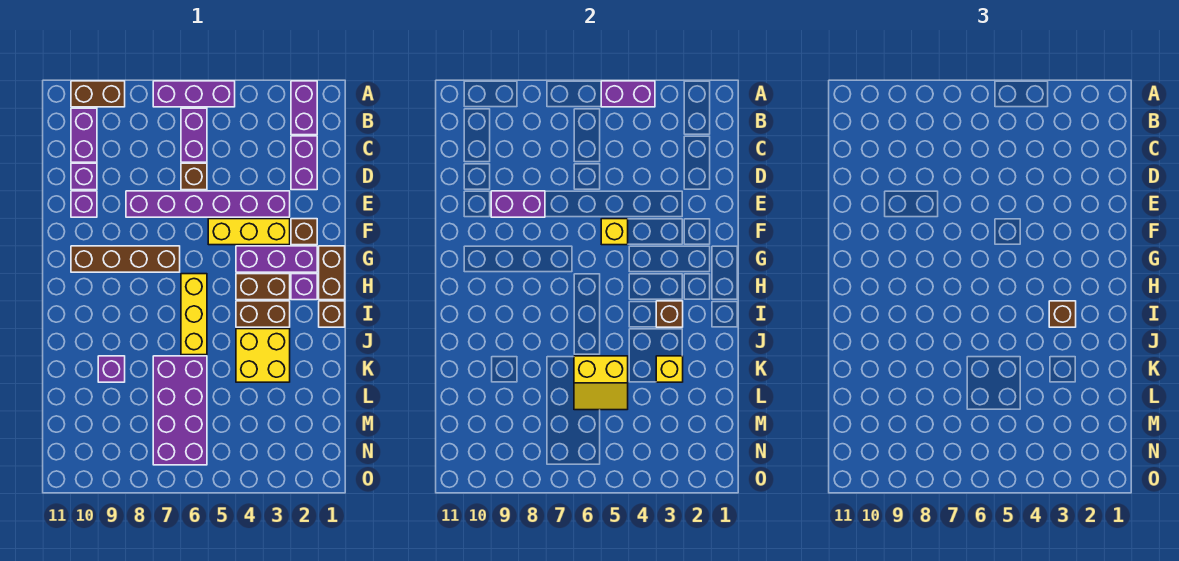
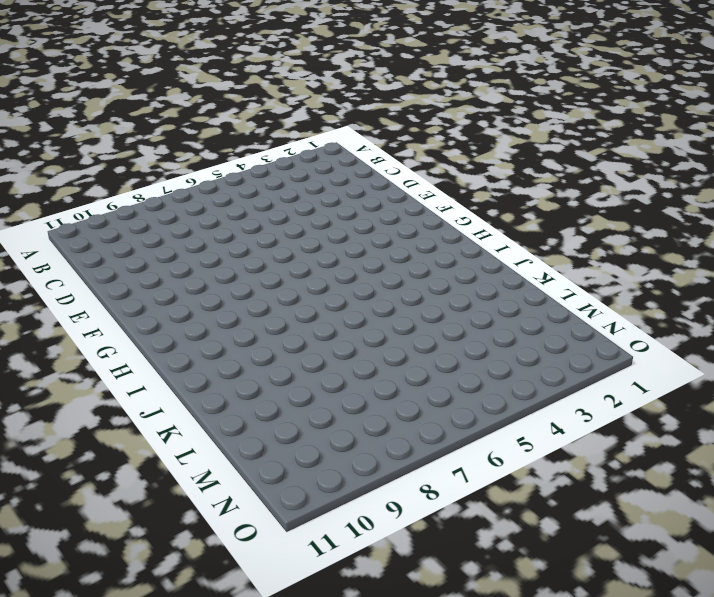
none -> purple brick A2:B2 level 1
none -> purple brick A5:A7 level 1
none -> brown brick A9:A10 level 1
none -> purple brick B6:C6 level 1

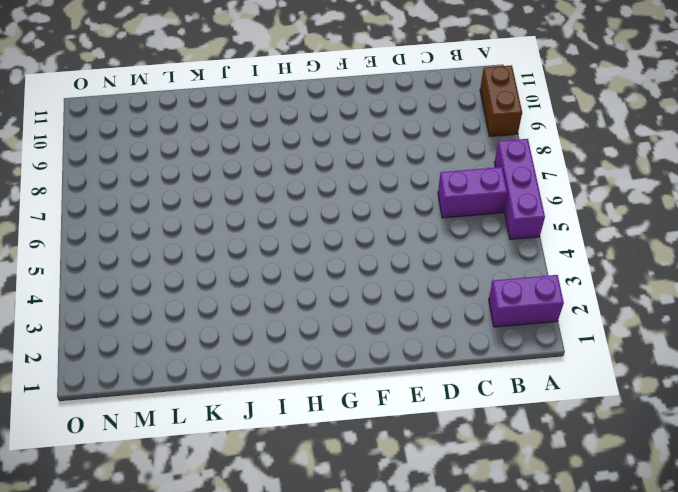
none -> purple brick B10:C10 level 1
none -> purple brick C2:D2 level 1
none -> brown brick D6 level 1
none -> purple brick D10 level 1

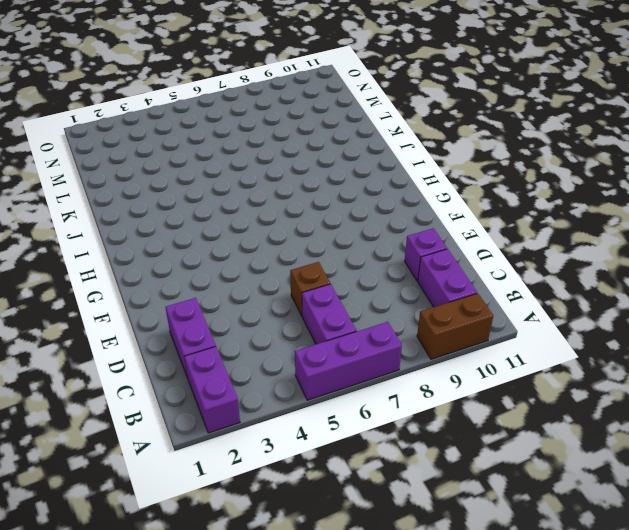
none -> purple brick E3:E8 level 1
none -> purple brick E10 level 1
none -> brown brick F2 level 1
none -> yellow brick F3:F5 level 1

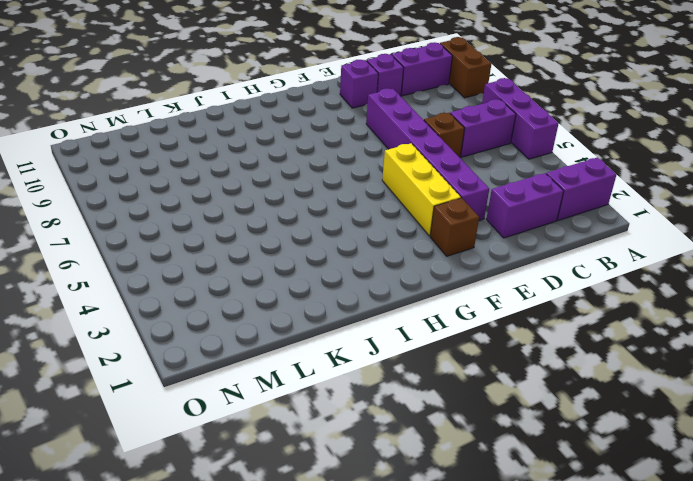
none -> brown brick G1:H1 level 1
none -> purple brick G2:G4 level 1
none -> brown brick G7:G10 level 1
none -> purple brick H2 level 1

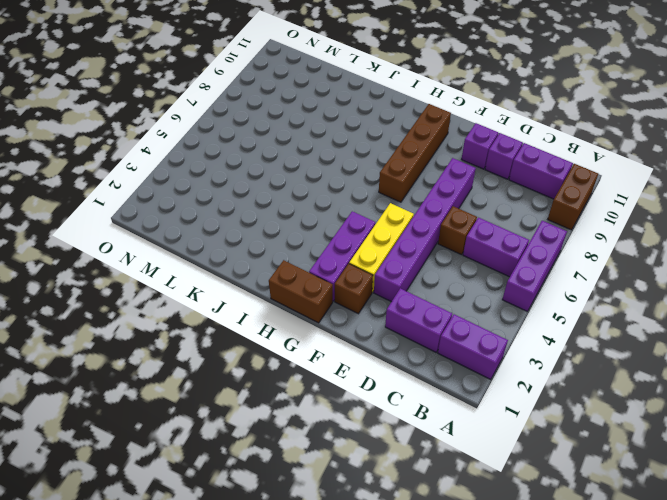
none -> purple brick H2 level 1
none -> brown brick H3:H4 level 1
none -> yellow brick H6:J6 level 1
none -> brown brick I1 level 1

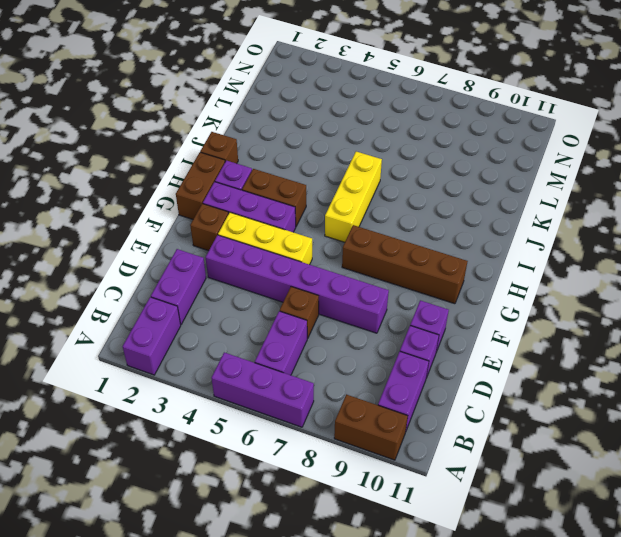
none -> brown brick I3:I4 level 1
none -> yellow brick J3:K4 level 1
none -> purple brick K6:N7 level 1
none -> purple brick K9 level 1

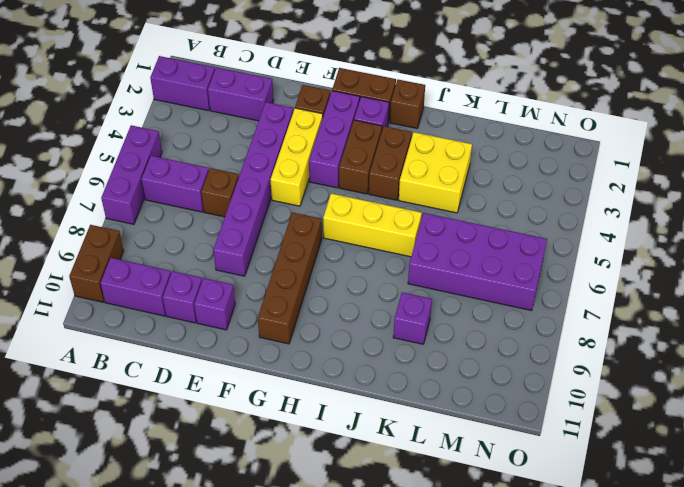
none -> purple brick A4:A5 level 2
none -> purple brick E8:E9 level 2
none -> yellow brick F5 level 2
none -> brown brick I3 level 2

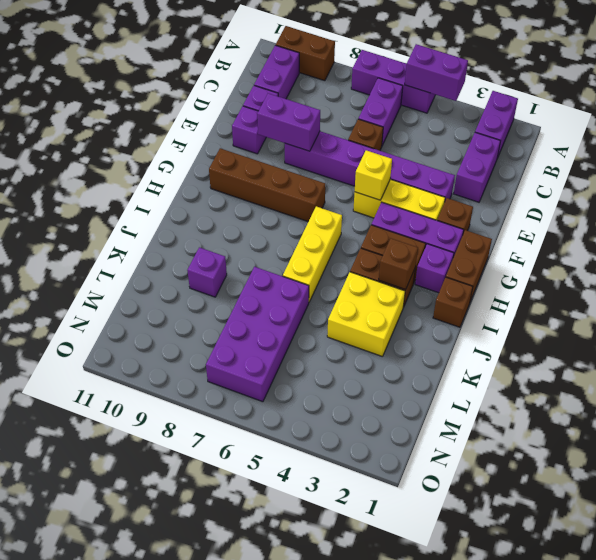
none -> yellow brick K3 level 2
none -> yellow slope K5:L6 level 2 top K
none -> brown brick I3 level 3

